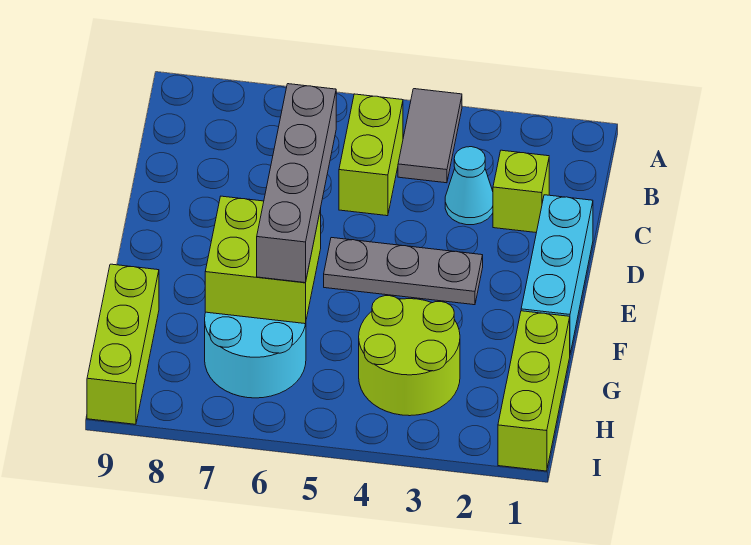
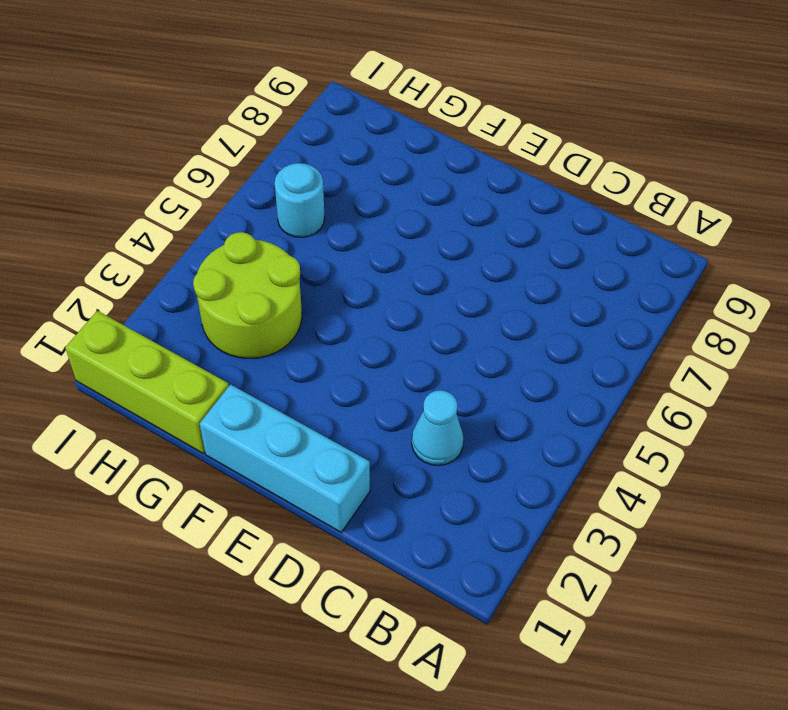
cyan round brick H6 level 1 -> cyan round brick G6:H7 level 1
none -> grey tile A4:B4 level 1
none -> lime brick B5:C5 level 1
none -> lime brick C2 level 1

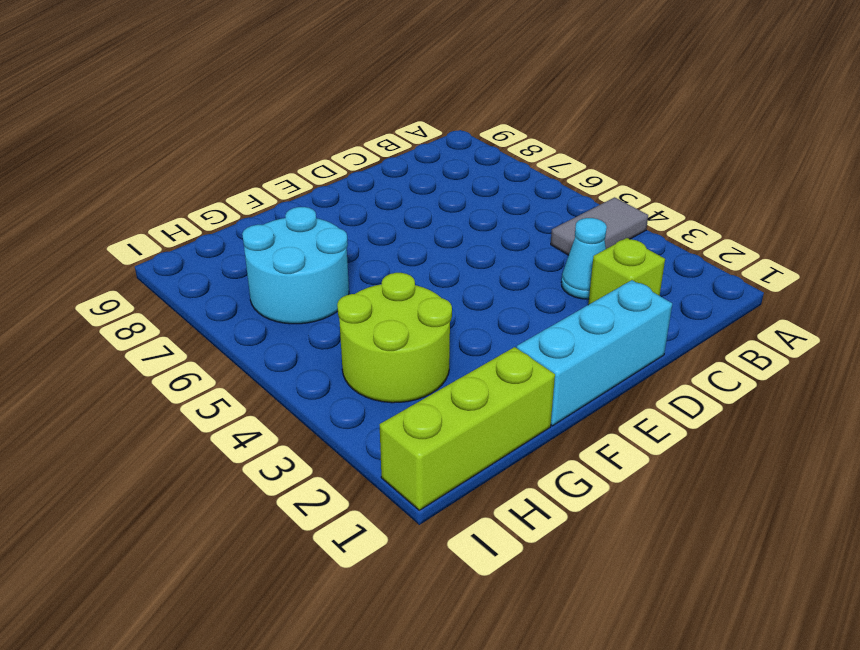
none -> lime brick B5:C5 level 1
none -> grey plate E3:E5 level 1
none -> lime brick G9:I9 level 1

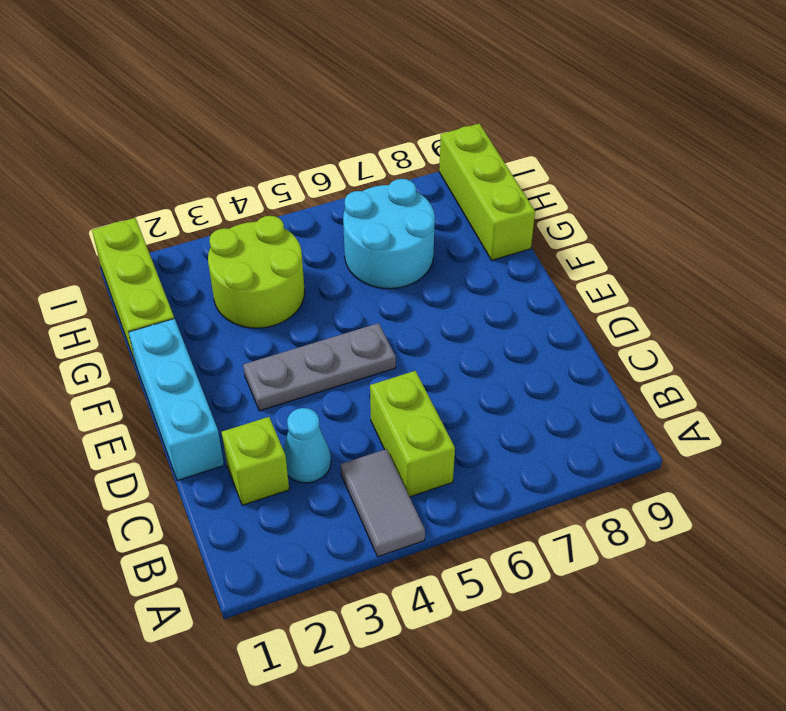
none -> lime brick F6:G7 level 2
none -> grey brick D6:G6 level 3

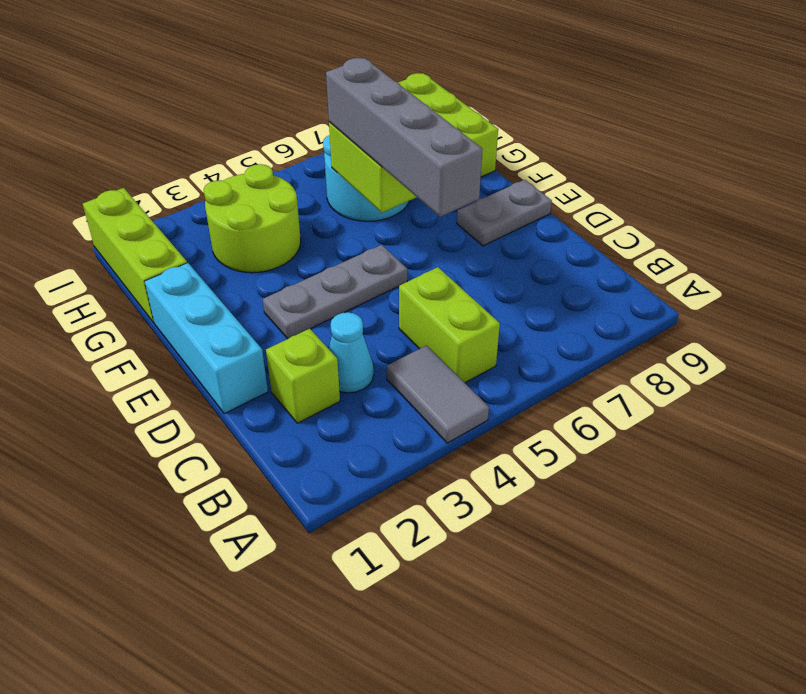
grey plate E8:E9 level 1 -> none

